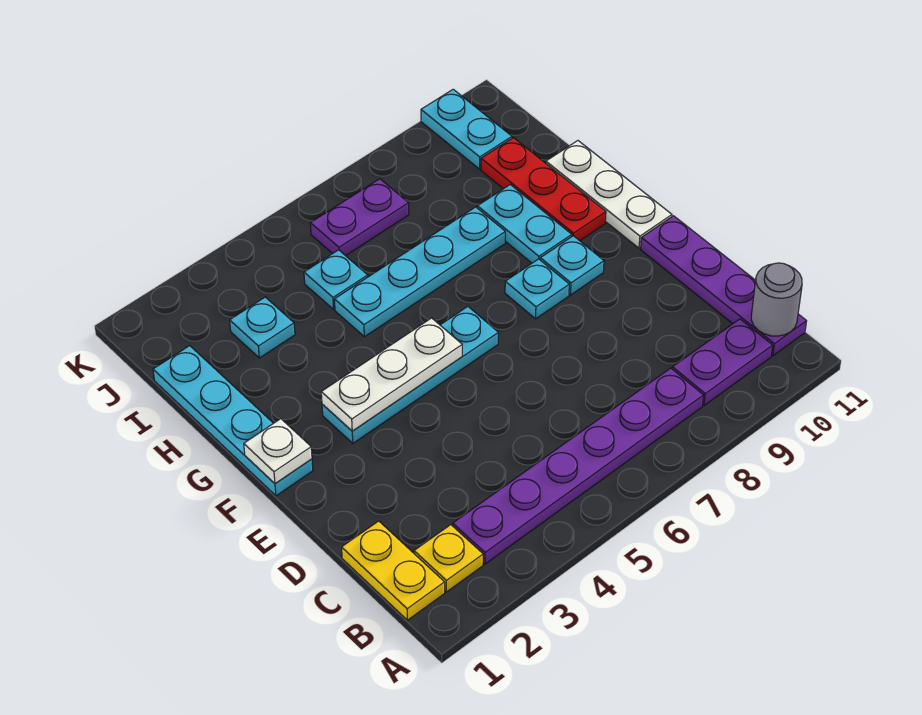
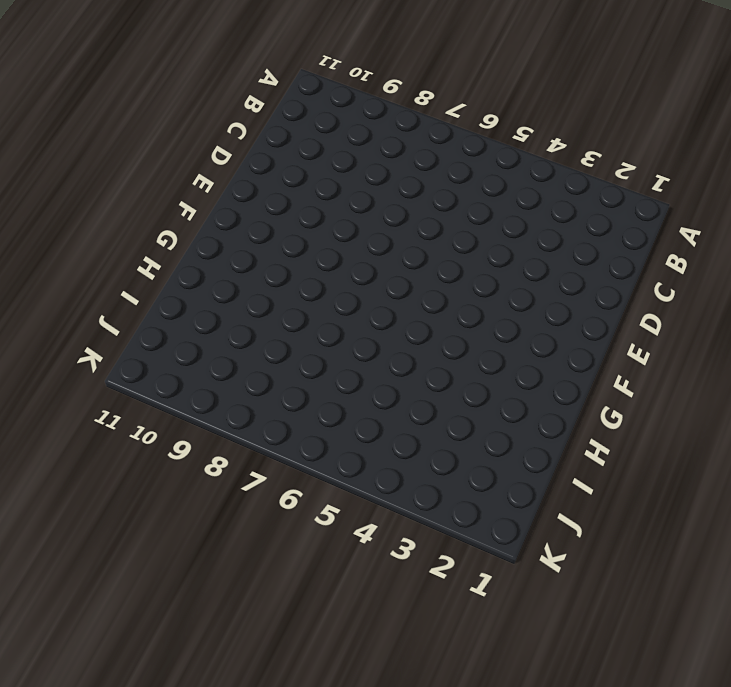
none -> yellow plate B1:C1 level 1
none -> yellow plate B2 level 1
none -> purple plate B3:B8 level 1

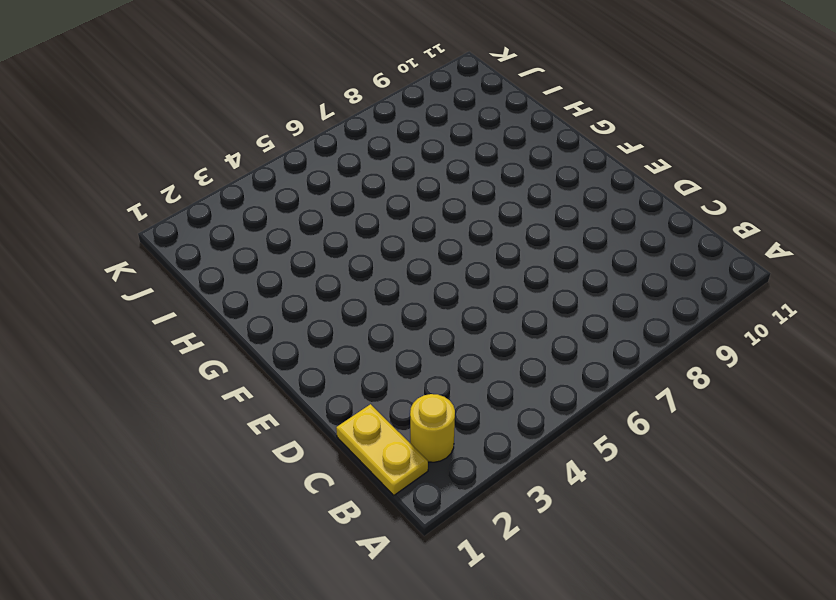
yellow round brick B2 level 1 -> yellow plate B2 level 1
none -> purple plate B3:B8 level 1
none -> purple plate B9:B10 level 1
none -> purple plate B11:E11 level 1

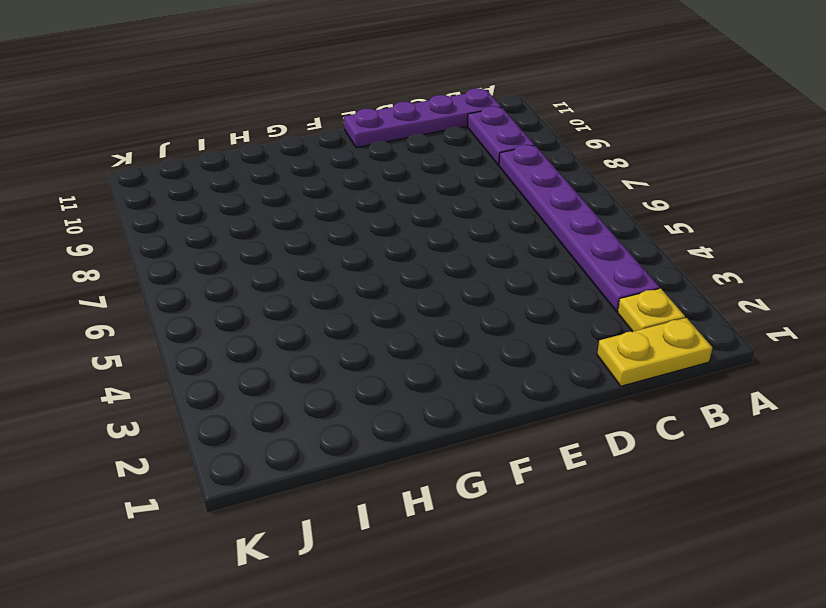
none -> cyan plate F1:I1 level 1
none -> cyan plate F3:F6 level 1
none -> cyan plate F8 level 1

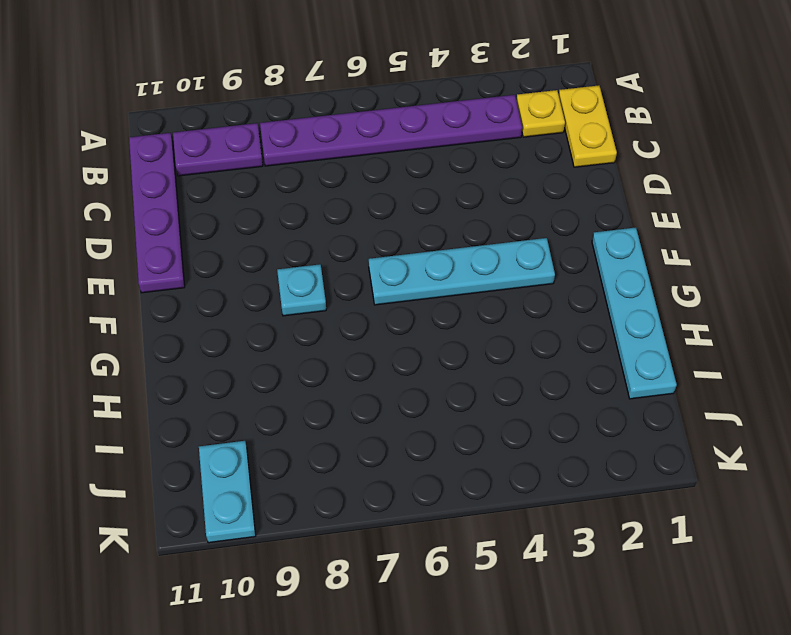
none -> cyan plate F9 level 1
none -> white plate F11:H11 level 1
none -> cyan plate G9:H9 level 1

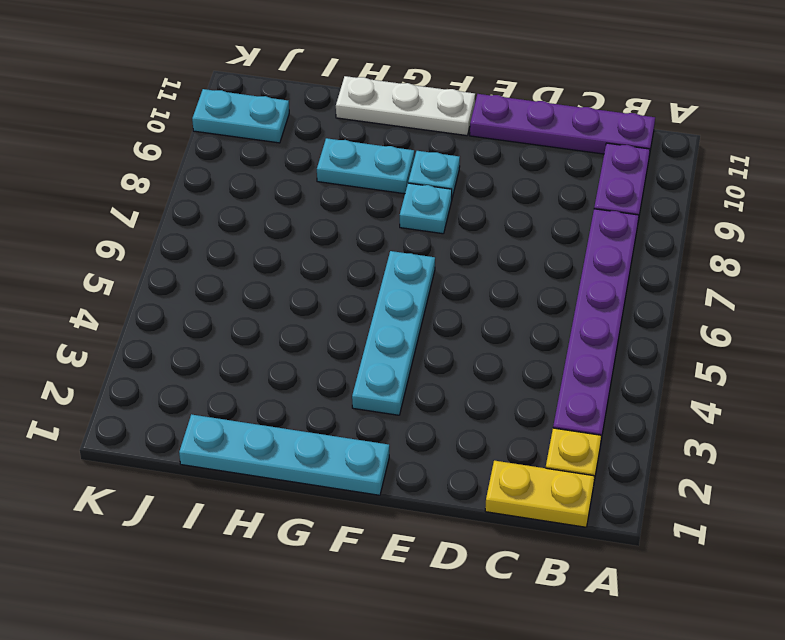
none -> red plate G10:I10 level 1
none -> cyan plate H5:H8 level 1
none -> cyan plate I3 level 1

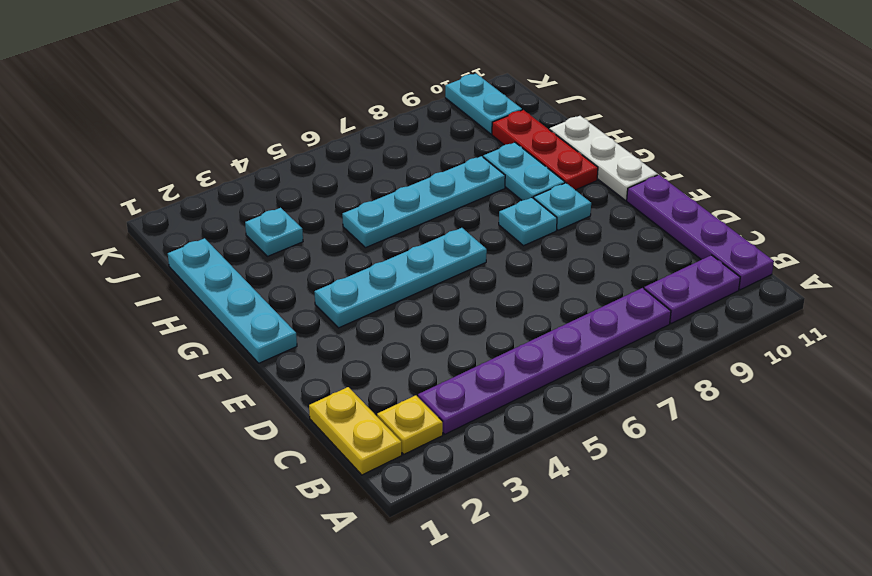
none -> cyan plate I5 level 1
none -> purple plate J6:J7 level 1
none -> grey round brick B11 level 2

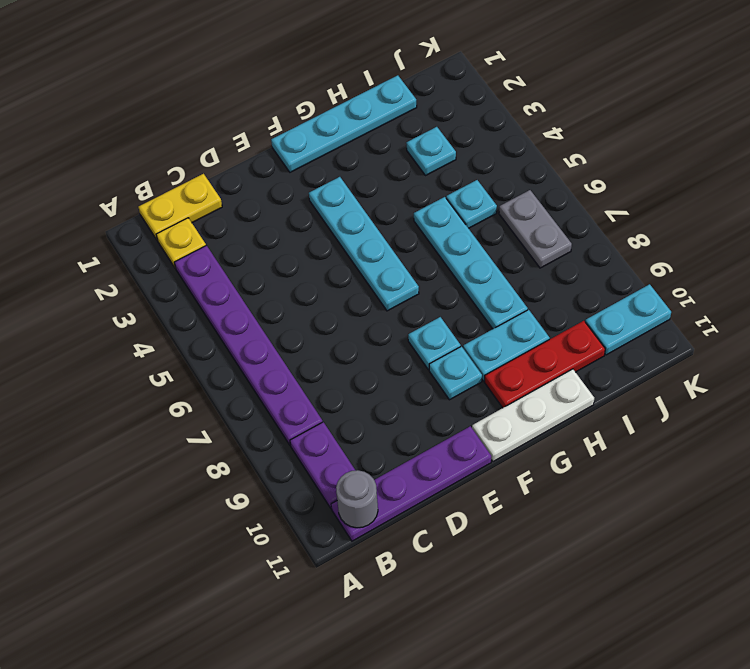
grey plate J6:J7 level 1 -> purple plate J6:J7 level 1
none -> white plate F1 level 2
none -> white plate F3:F5 level 2

